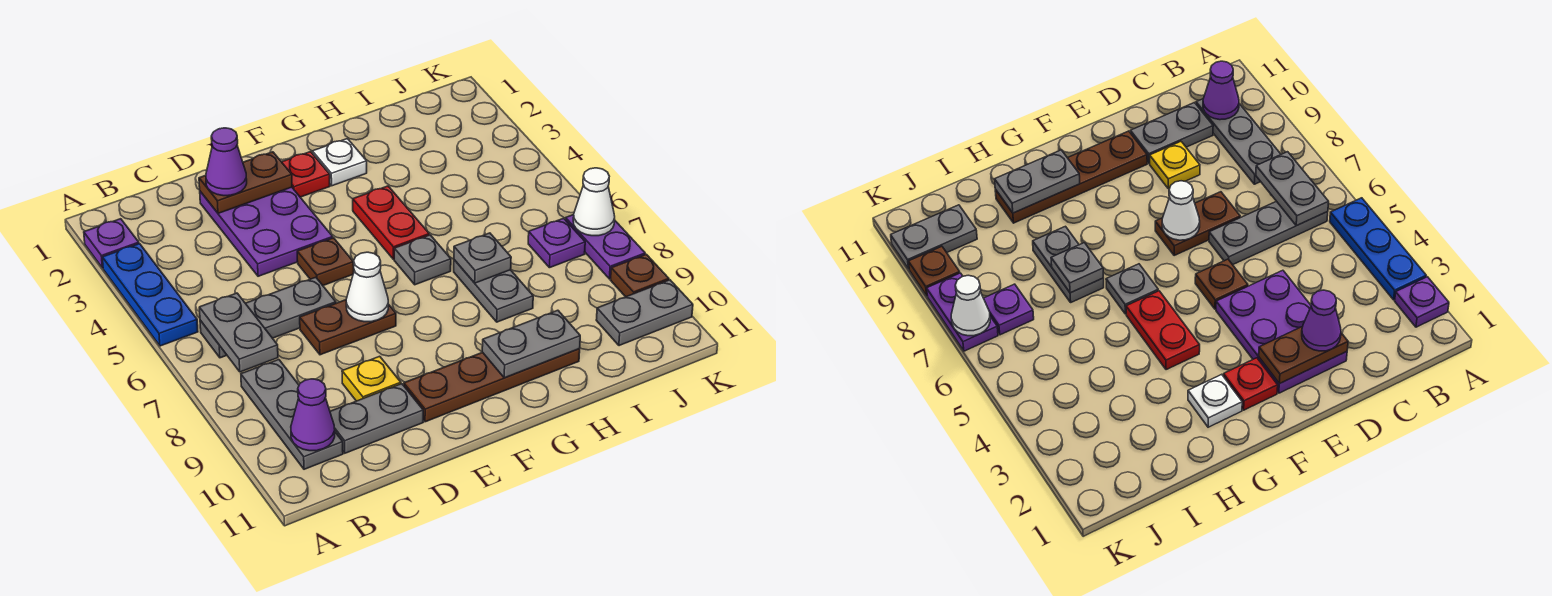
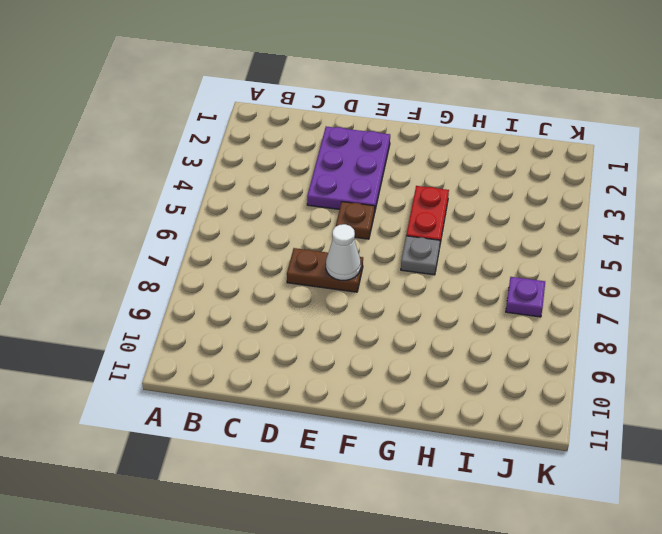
none -> purple plate A2 level 1
none -> blue plate A3:A5 level 1
none -> grey plate B6:D6 level 1

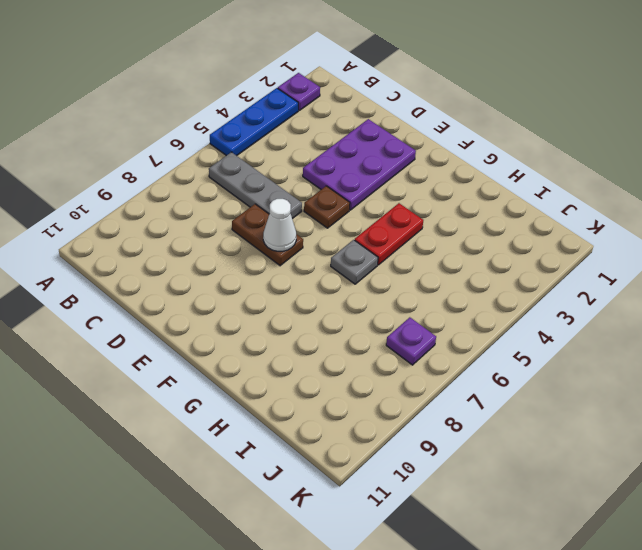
none -> grey plate B8:B10 level 1
none -> grey plate C10:D10 level 1
none -> yellow plate D9 level 1

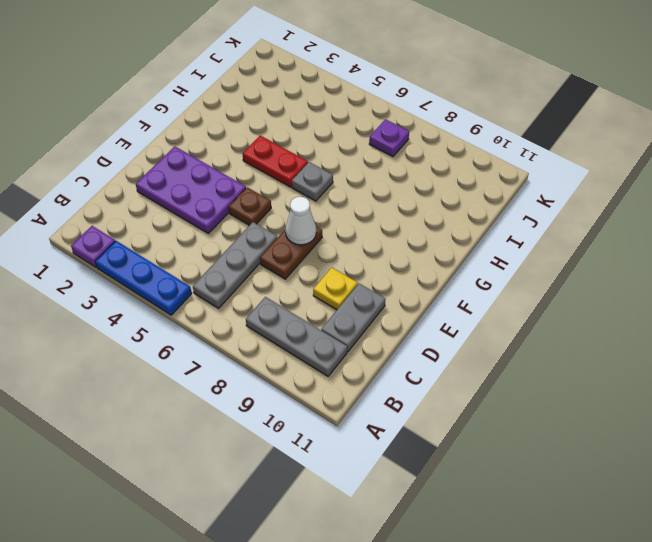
none -> brown plate E10:H10 level 1
none -> red plate F2 level 1
none -> white plate G2 level 1

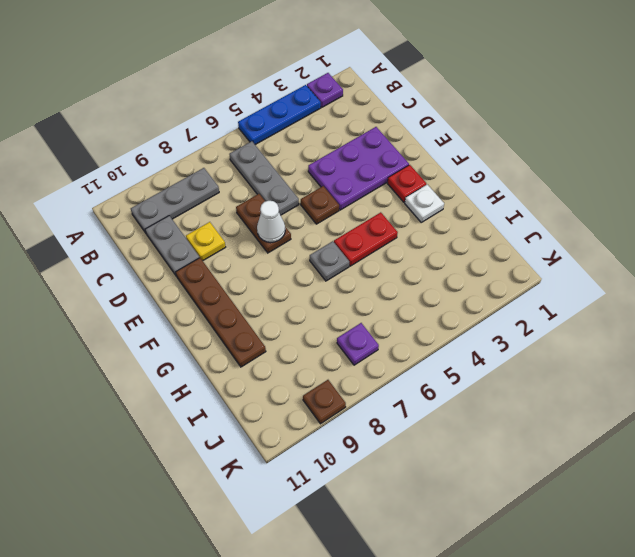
none -> grey plate H7:H8 level 1
none -> grey plate J10:K10 level 1
none -> purple plate K7:K8 level 1

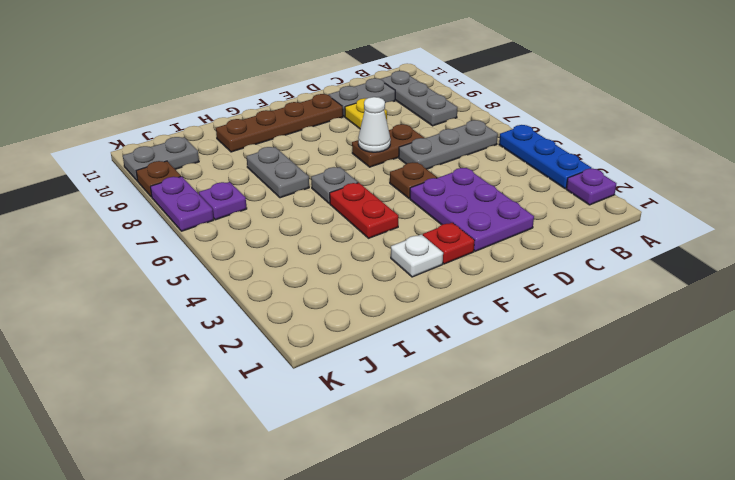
none -> grey plate B6:B7 level 2
none -> purple cone B10 level 2
none -> brown plate D2:E2 level 2

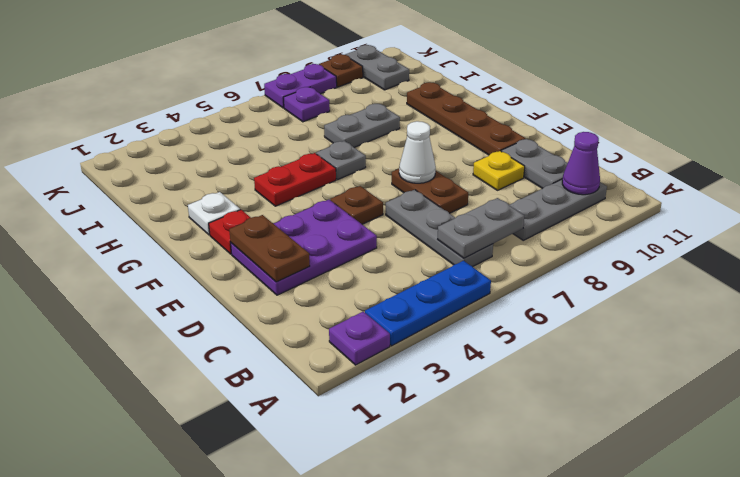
none -> grey plate G10:H10 level 2
none -> grey plate H7 level 2
none -> white cone K7 level 2

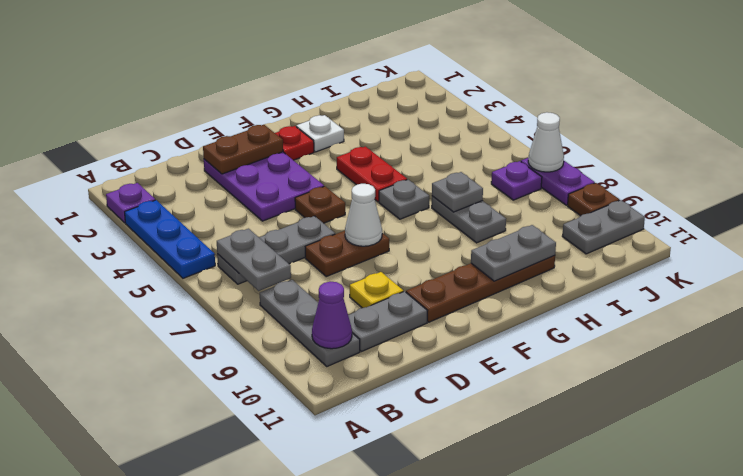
none -> purple cone D2 level 3

